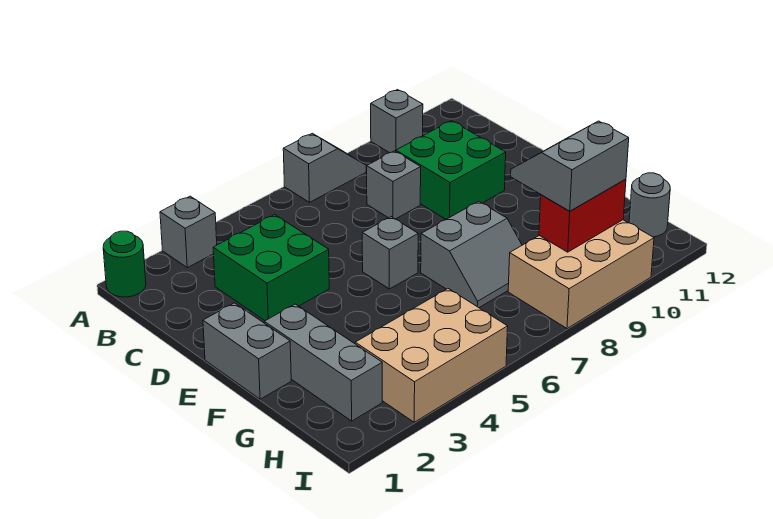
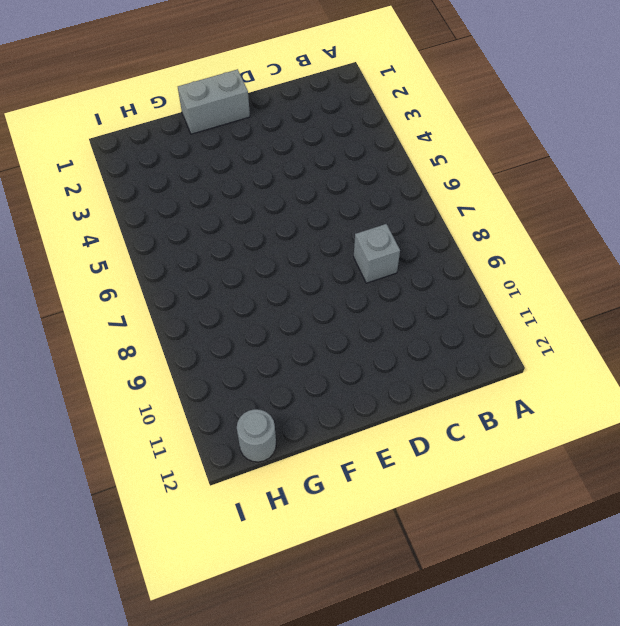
none -> green round brick A1 level 1
none -> grey brick A3 level 1
none -> grey slope A7:A8 level 1 top 7

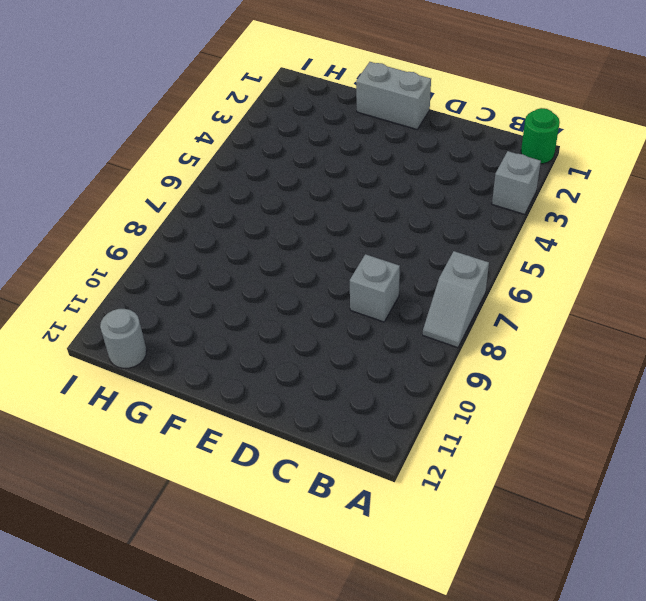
none -> grey brick A10 level 1
none -> green brick C3:D4 level 1
none -> green brick C9:D10 level 1

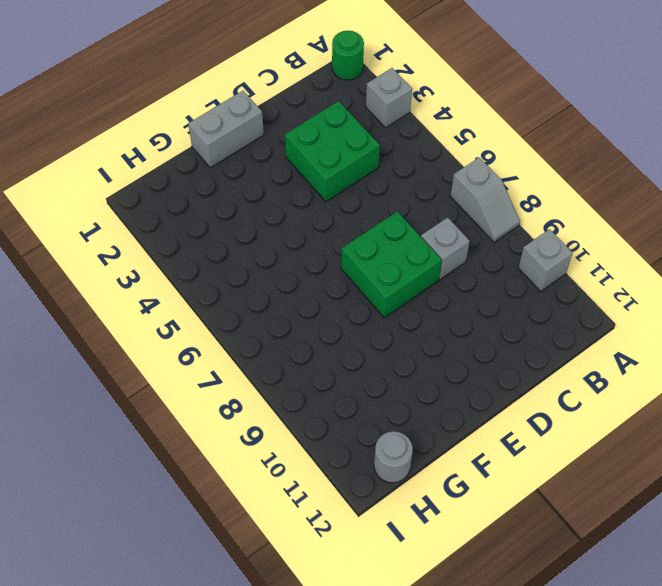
green brick D7:E8 level 1 -> green brick C9:D10 level 1
none -> grey brick E6 level 1
none -> grey brick F2:H2 level 1
none -> grey slope F7:G8 level 1 top F

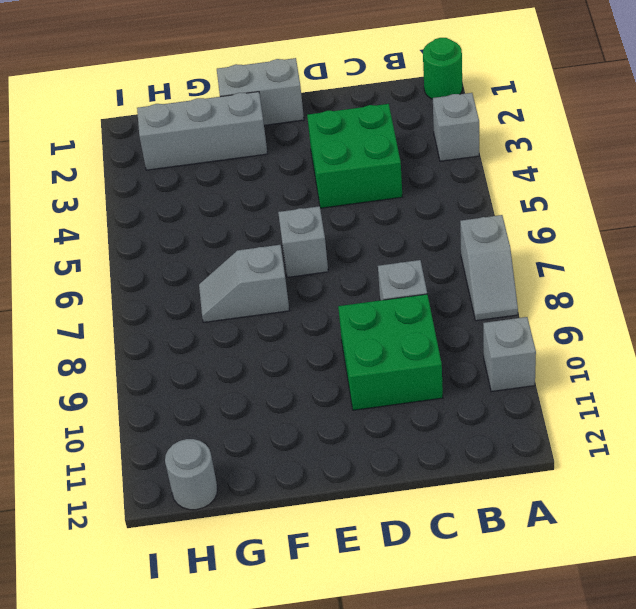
grey slope F7:G7 level 1 top F -> grey slope F7:G8 level 1 top F
none -> tan brick H3:I5 level 1
none -> tan brick H8:I10 level 1
none -> red brick H9:H10 level 2

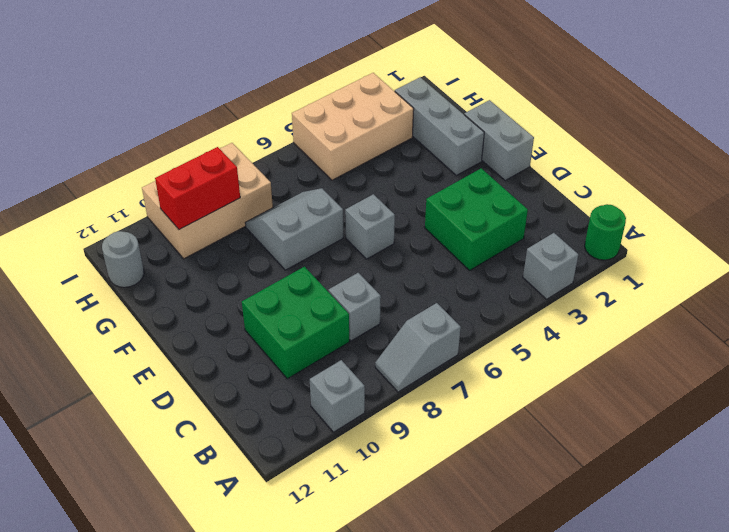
none -> grey slope G9:H10 level 3 top H

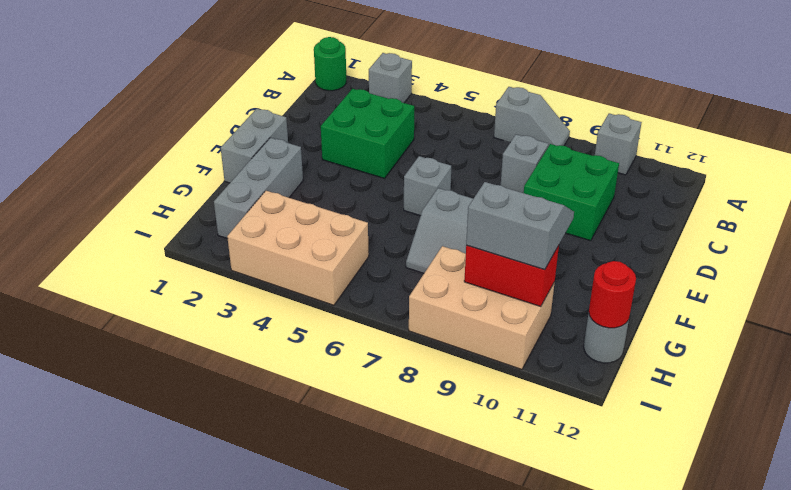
red round brick H12 level 2 -> none

